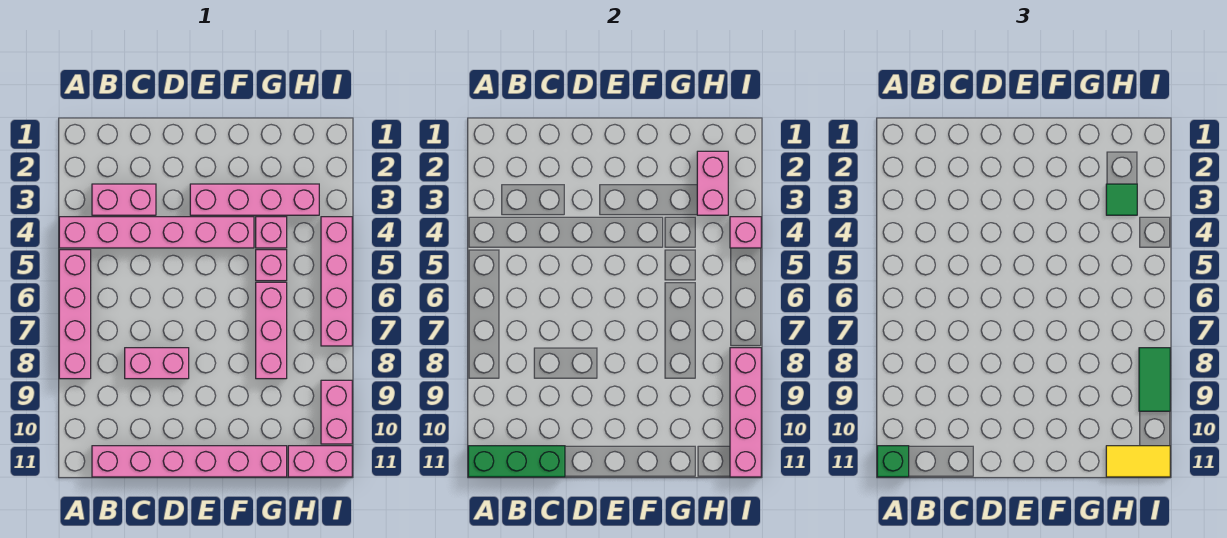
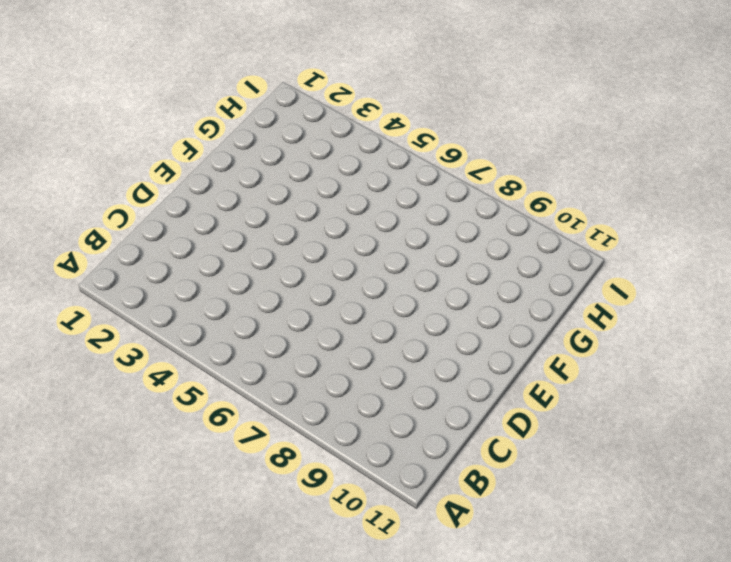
none -> pink brick A4:F4 level 1
none -> pink brick A5:A8 level 1
none -> pink brick B3:C3 level 1

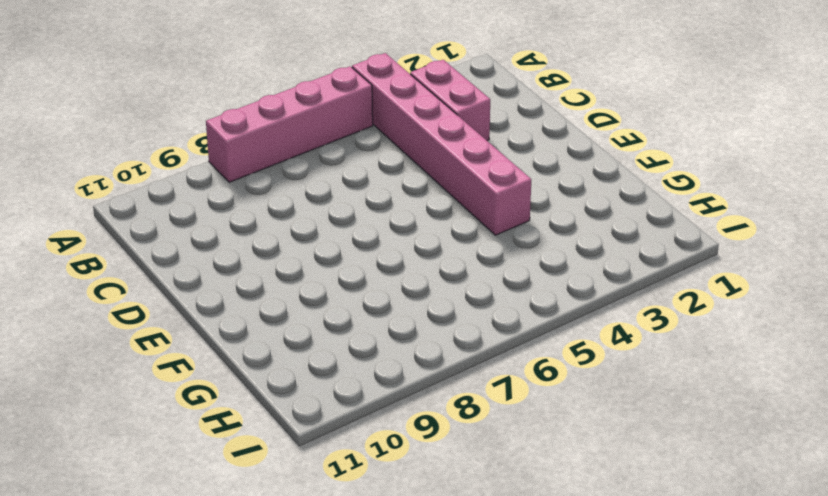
none -> pink brick B11:G11 level 1
none -> pink brick C8:D8 level 1
none -> pink brick E3:H3 level 1

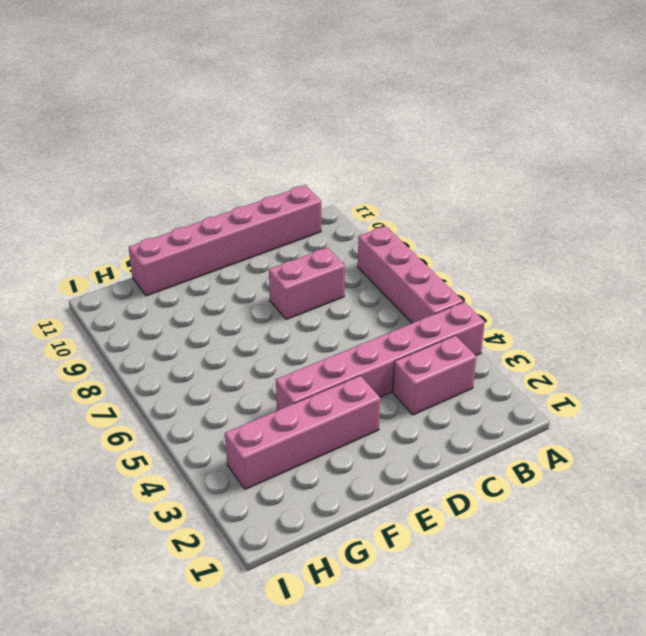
none -> pink brick G4 level 1
none -> pink brick G5 level 1
none -> pink brick G6:G8 level 1

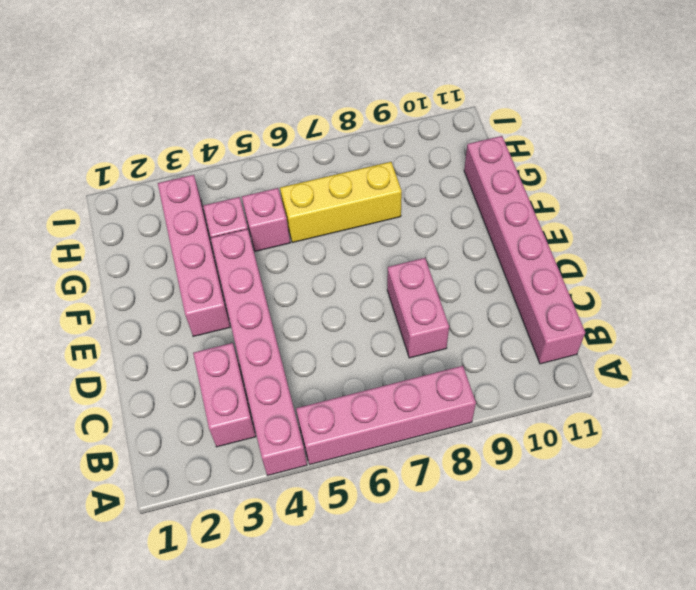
yellow brick G6:G8 level 1 -> pink brick G6:G8 level 1
none -> pink brick H11:I11 level 1
none -> pink brick I4:I7 level 1
none -> pink brick I9:I10 level 1

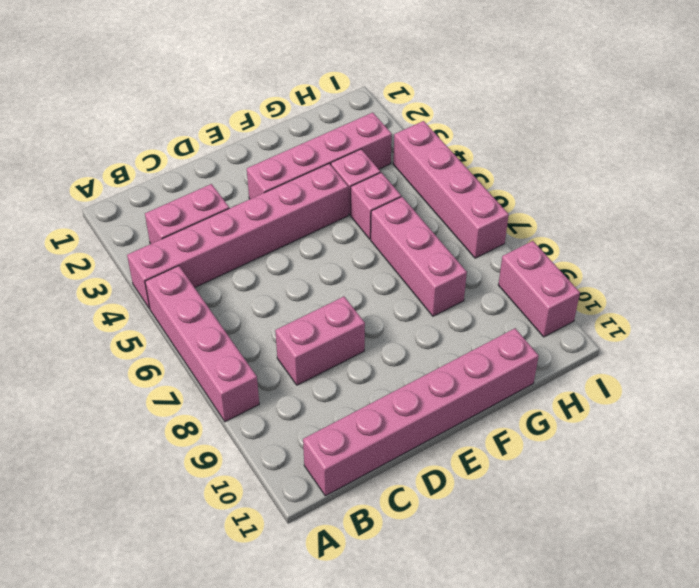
none -> pink brick H11:I11 level 1
none -> green brick A11:C11 level 2
none -> pink brick H2:H3 level 2

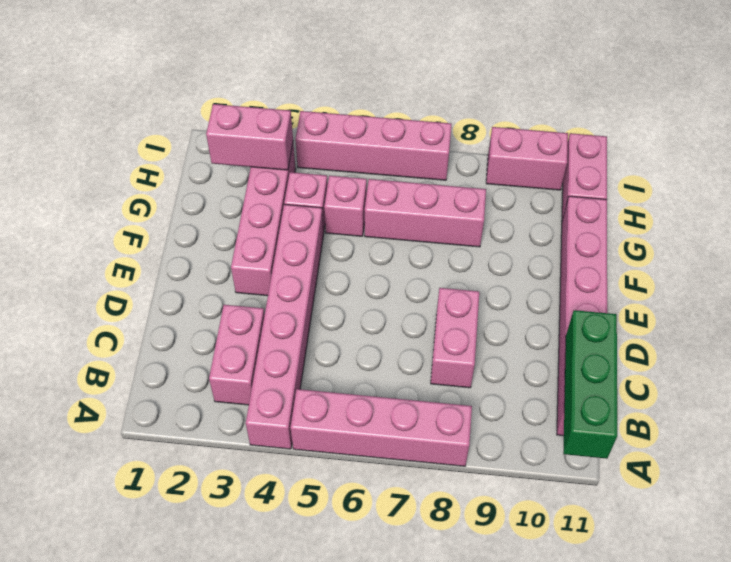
none -> pink brick I4 level 2
none -> pink brick I8:I11 level 2
none -> green brick A11 level 3

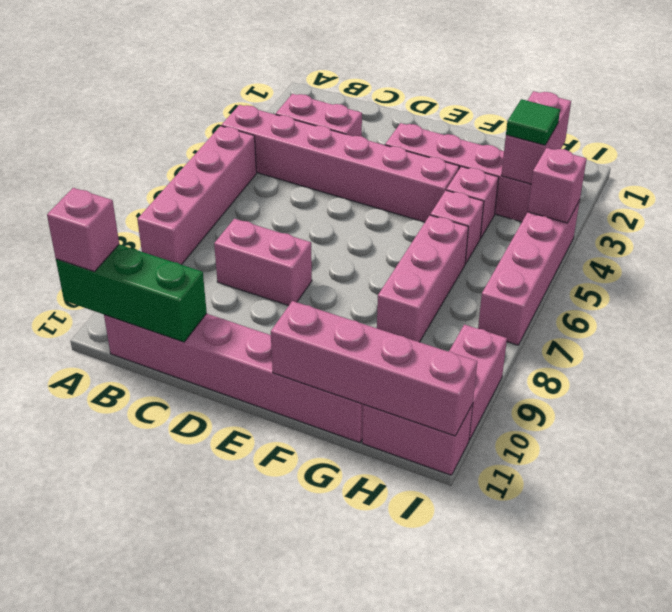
pink brick A11 level 3 -> green brick A11 level 3
pink brick F11:I11 level 2 -> pink brick I8:I11 level 2
none -> yellow tile H11:I11 level 3
none -> green tile I8:I9 level 3

